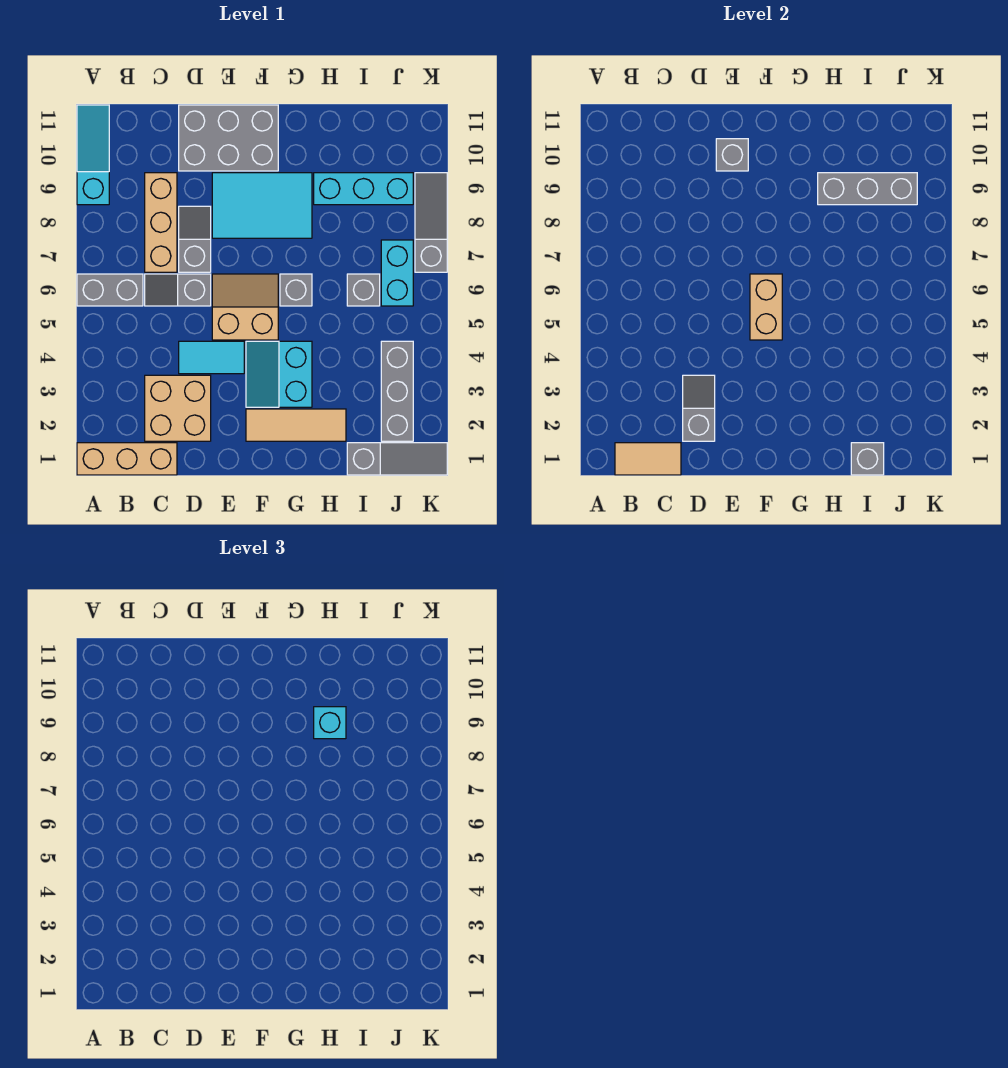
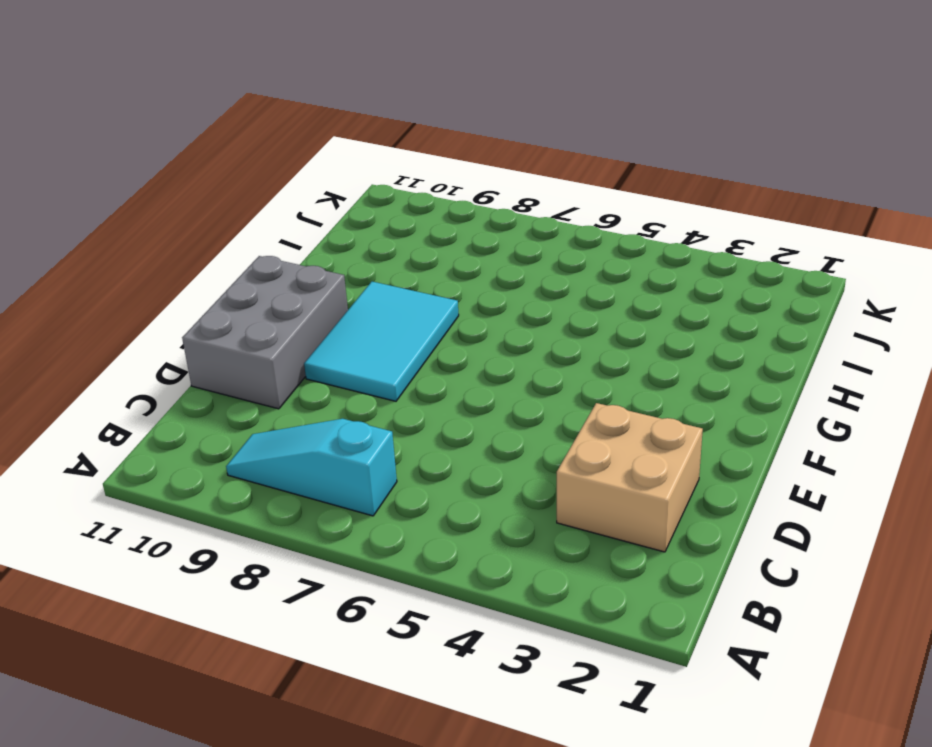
cyan slope B7:B9 level 1 top 7 -> cyan slope A9:A11 level 1 top 9
none -> tan brick A1:C1 level 1
none -> grey brick A6:B6 level 1
none -> grey slope C6:D6 level 1 top D

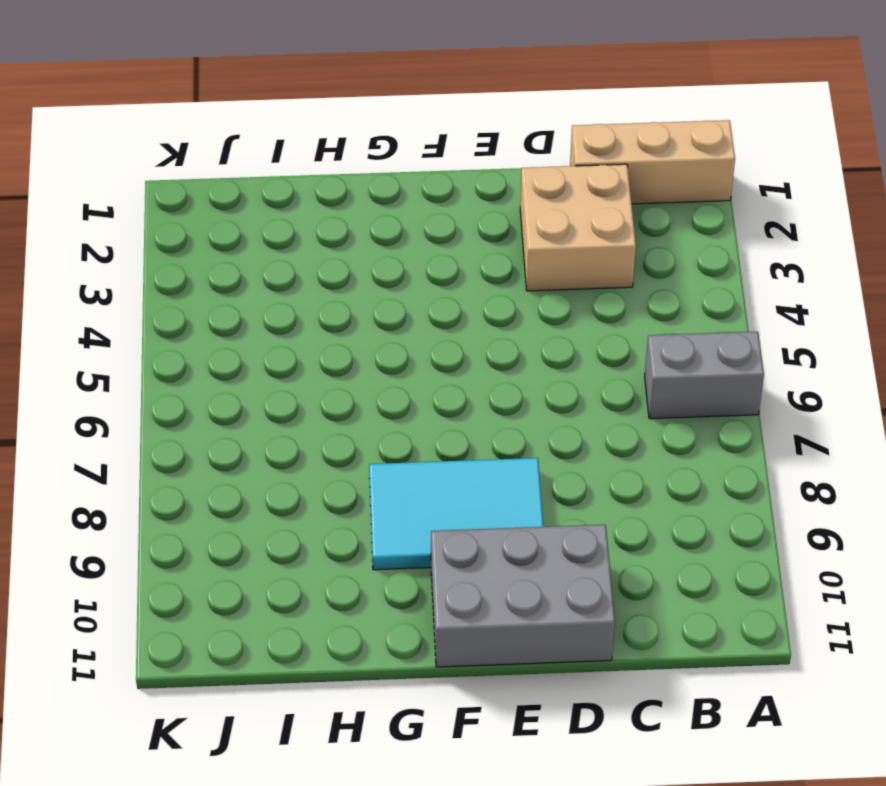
none -> cyan slope A9:A11 level 1 top 9
none -> grey slope C6:D6 level 1 top D
none -> tan brick C7:C9 level 1

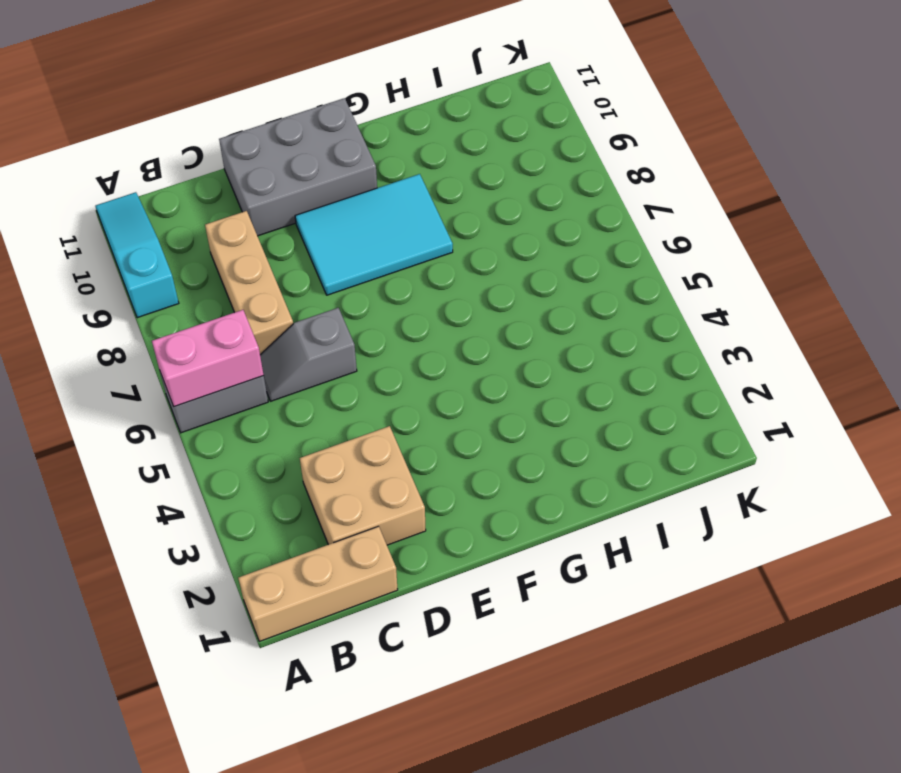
pink brick A6:B6 level 2 -> none
none -> cyan tile D4:E4 level 1
none -> grey slope D7:D8 level 1 top 7
none -> tan slope E5:F6 level 1 top 5

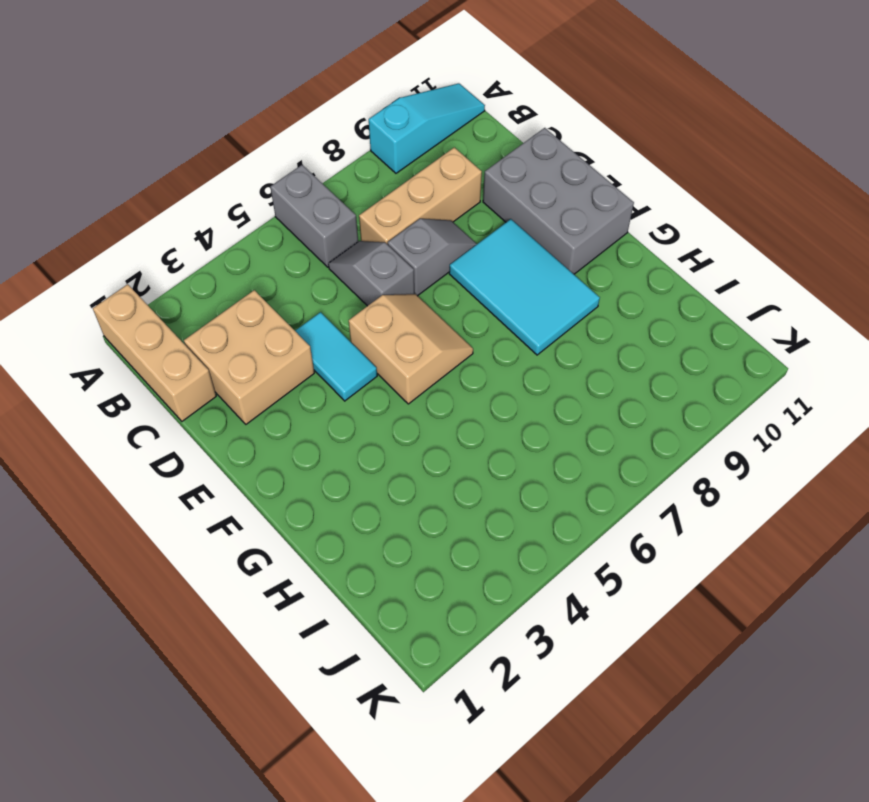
none -> tan tile F2:H2 level 1
none -> cyan slope F3:G4 level 1 top G
none -> grey brick G6 level 1

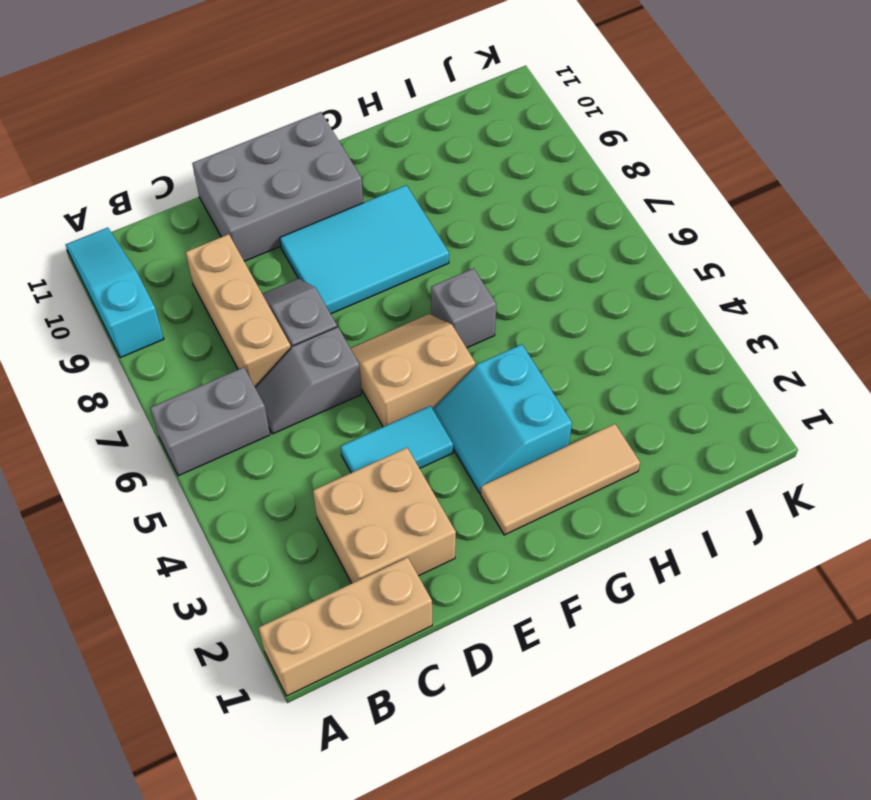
none -> cyan brick H9:J9 level 1
none -> grey slope I1:K1 level 1 top I
none -> grey brick I6 level 1

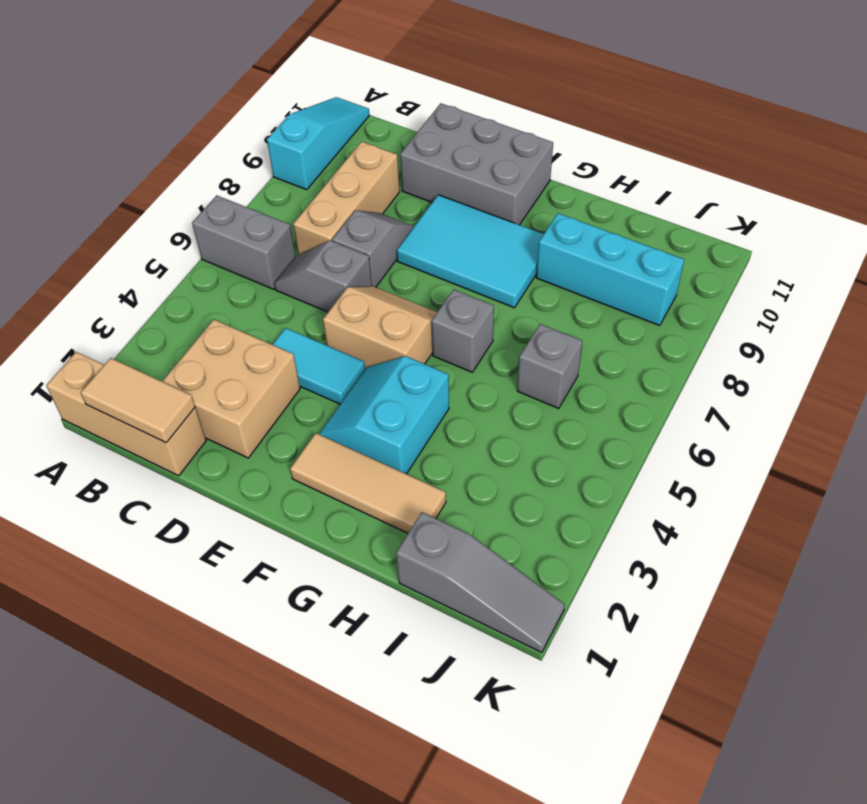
none -> grey brick J2:J4 level 1
none -> cyan brick J6:J7 level 1
none -> grey slope K7:K9 level 1 top 7

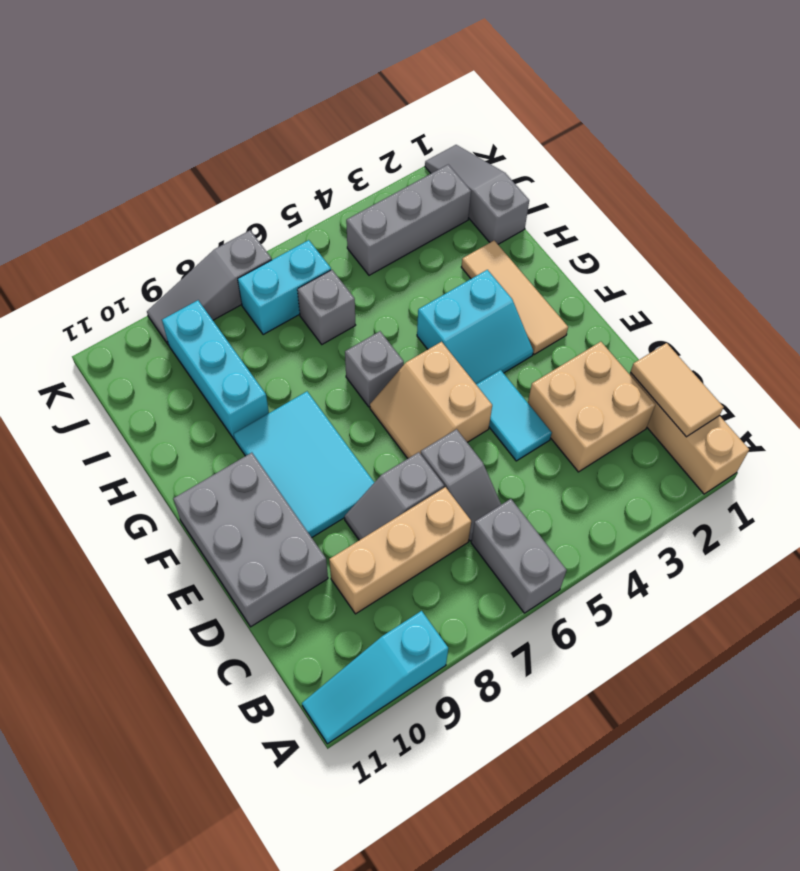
none -> grey slope D2:D3 level 2 top 2
none -> grey brick E10 level 2
none -> tan brick F5:F6 level 2

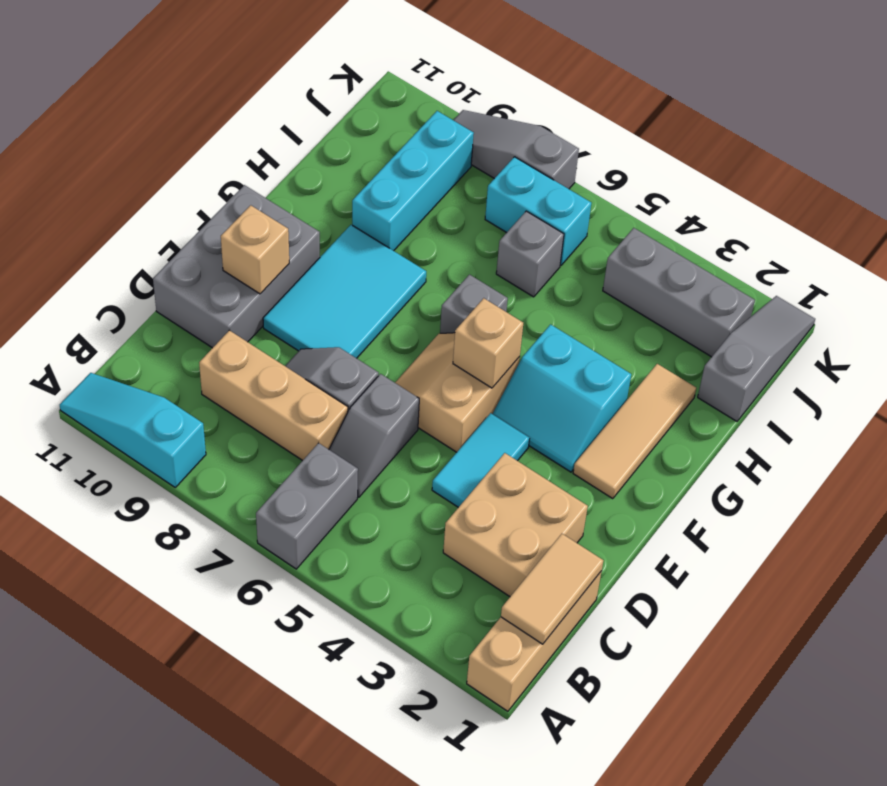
tan brick E10 level 2 -> grey brick E10 level 2
tan brick F5 level 2 -> tan brick F5:F6 level 2
none -> grey slope D2:D3 level 2 top 2
none -> grey brick H9:J9 level 2
none -> grey brick I1 level 2

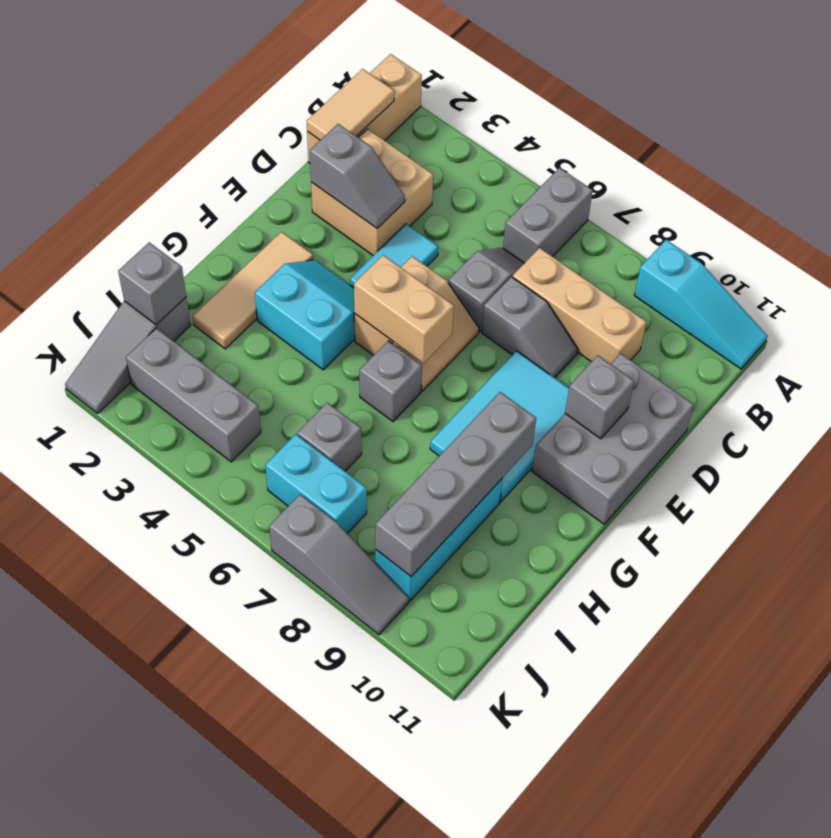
grey brick G9:J9 level 2 -> grey brick H9:J9 level 2
none -> cyan brick H9 level 3

